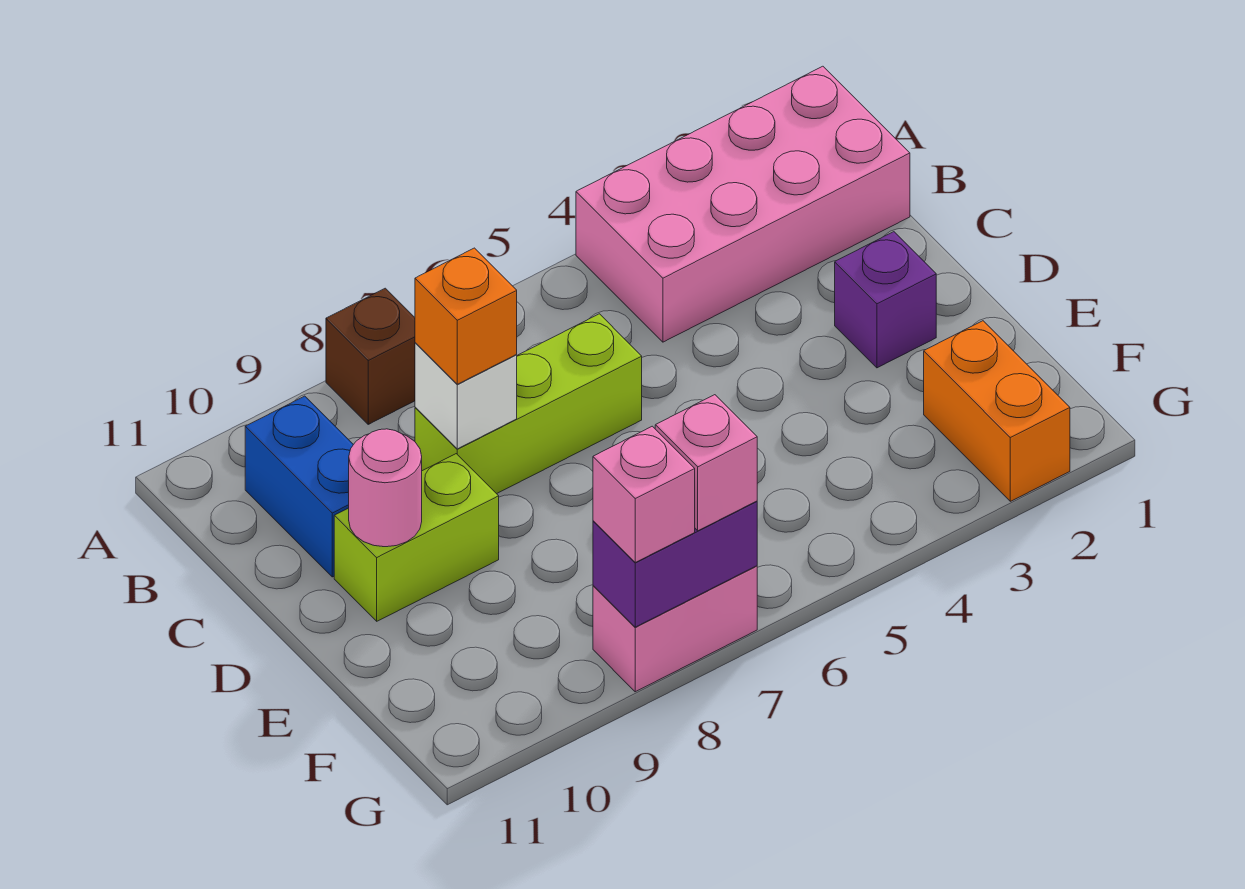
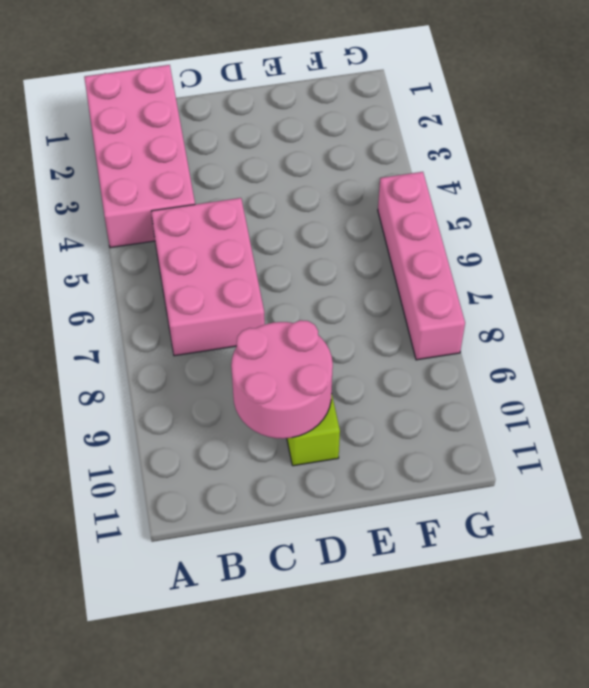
pink brick B5:C7 level 1 -> lime brick C6:C8 level 1
pink round brick C9:D10 level 2 -> pink round brick D10 level 2
pink brick G5:G8 level 1 -> pink brick G7:G8 level 1
none -> brown brick A8 level 1
none -> blue brick B10:C10 level 1
none -> purple brick D2 level 1

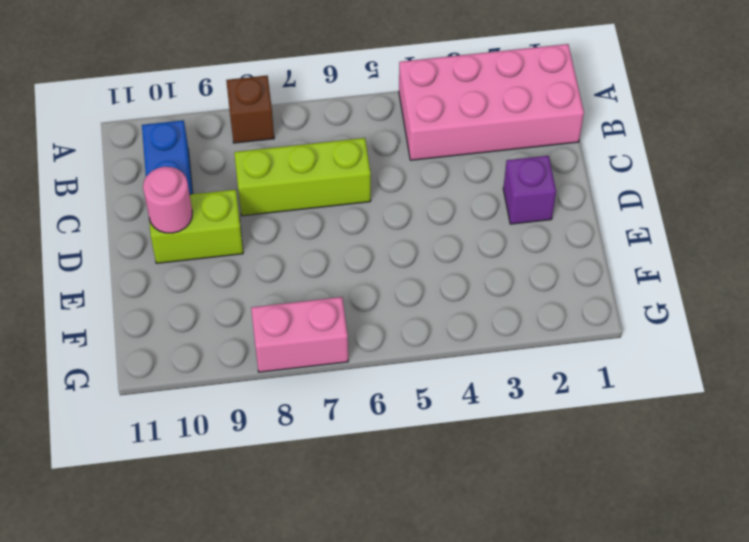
none -> orange brick F2:G2 level 1
none -> white brick C8 level 2
none -> purple brick G7:G8 level 2

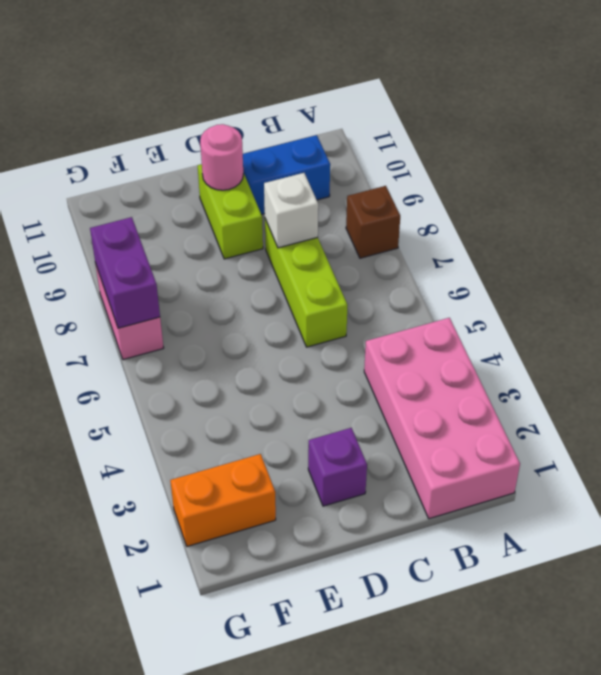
none -> orange brick C8 level 3
none -> pink brick G7 level 3
none -> pink brick G8 level 3

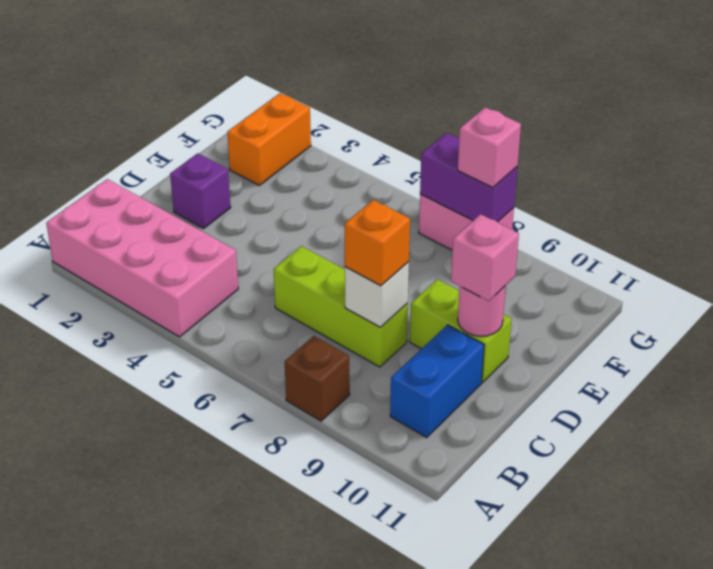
pink brick D10 level 3 -> pink brick G7 level 3

